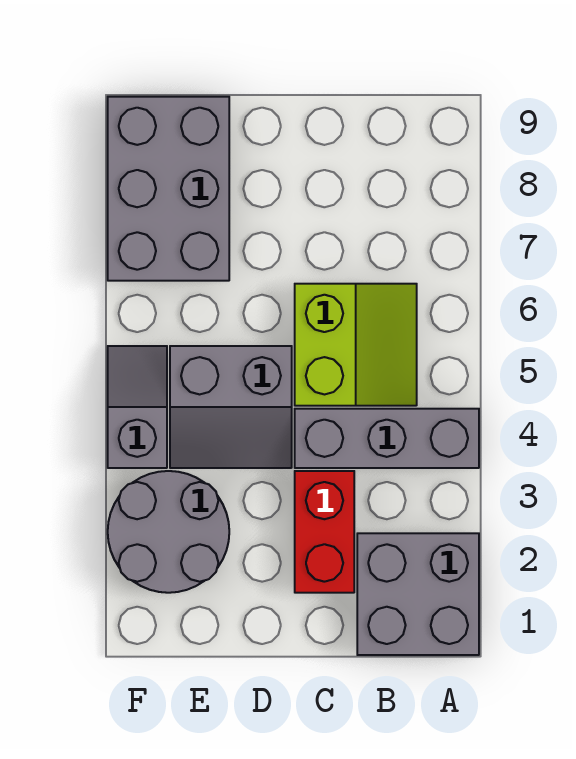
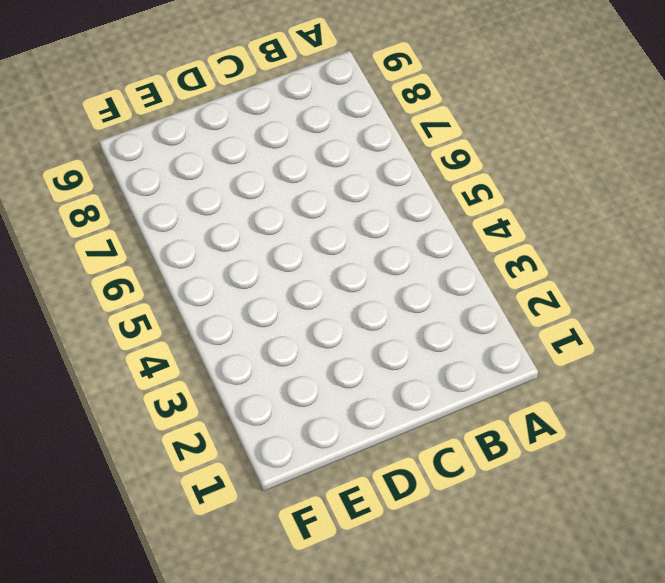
none -> grey brick A1:B2 level 1
none -> grey brick A4:C4 level 1

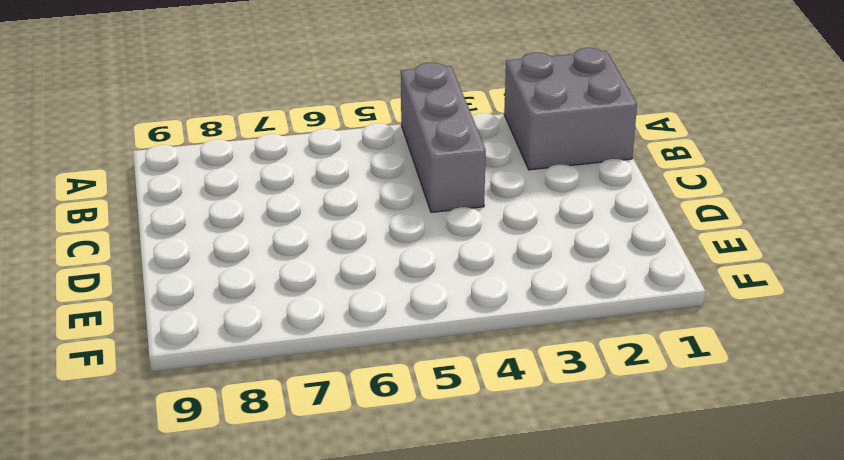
none -> lime slope B5:C6 level 1 top C
none -> red brick C2:C3 level 1

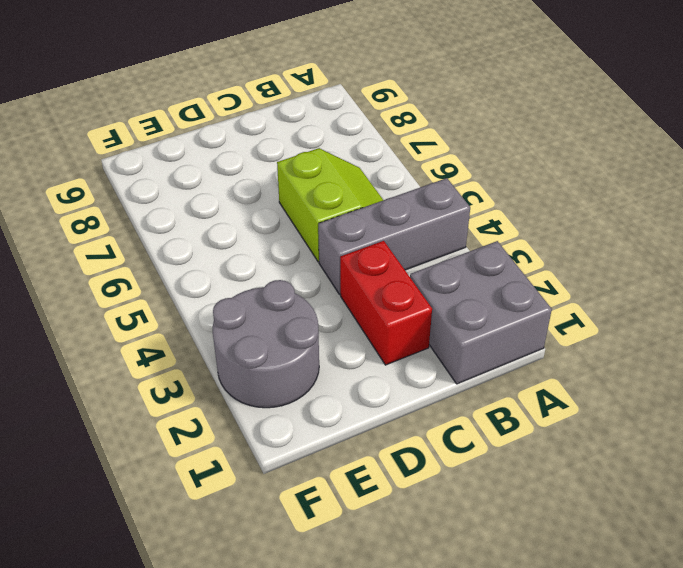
none -> grey slope D4:E5 level 1 top 5
none -> grey brick E7:F9 level 1

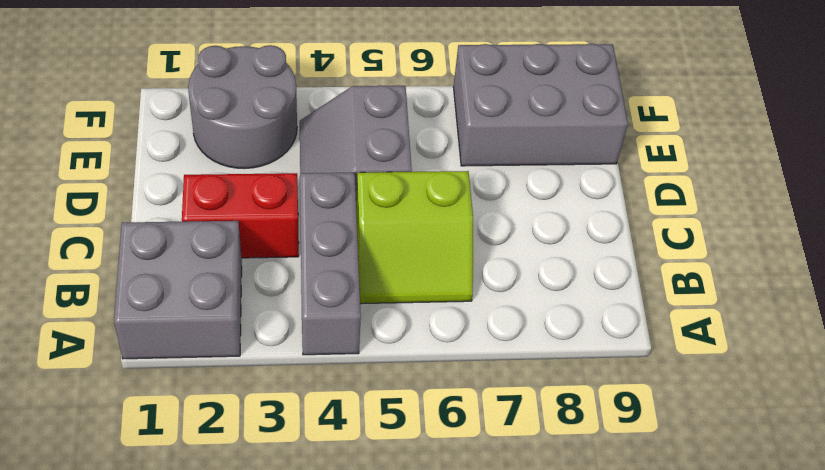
none -> grey slope F4:F5 level 1 top 4

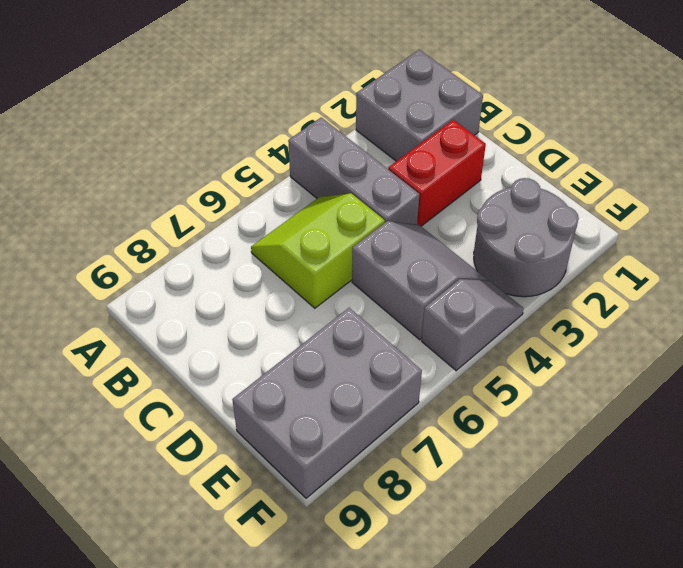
grey slope F4:F5 level 1 top 5 -> grey slope F4:F5 level 1 top 4

